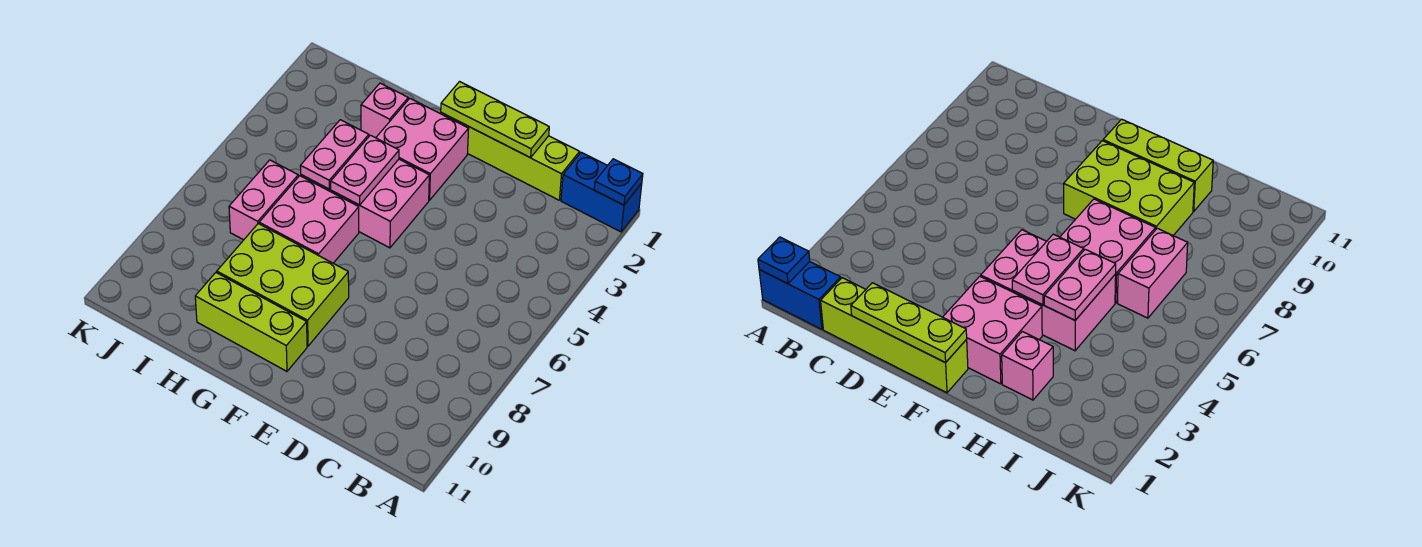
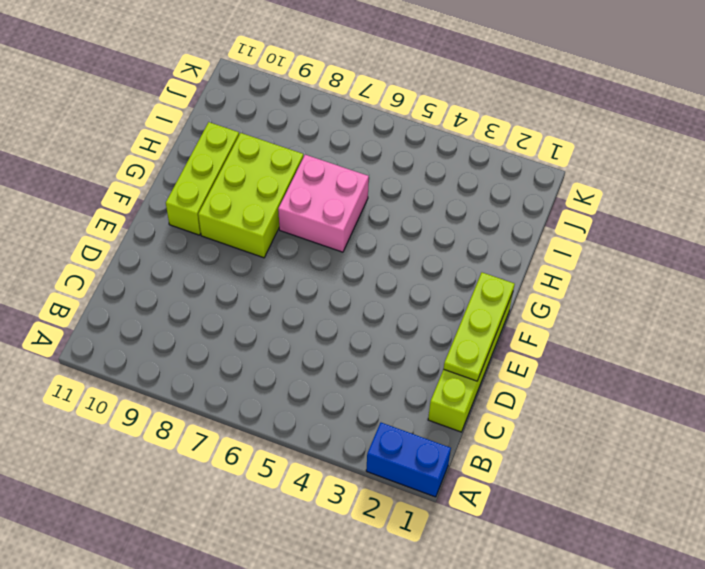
blue brick A1:A2 level 1 -> blue brick A1:B1 level 1
none -> pink brick F2:G3 level 1
none -> pink brick F4:H5 level 1
none -> pink brick H2 level 1

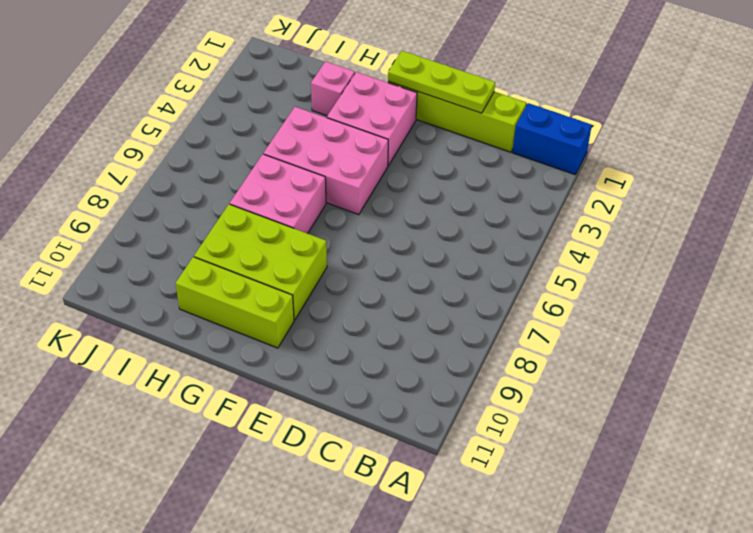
none -> pink brick I6:I7 level 1
none -> blue plate A1 level 2
none -> pink plate G4:G5 level 2

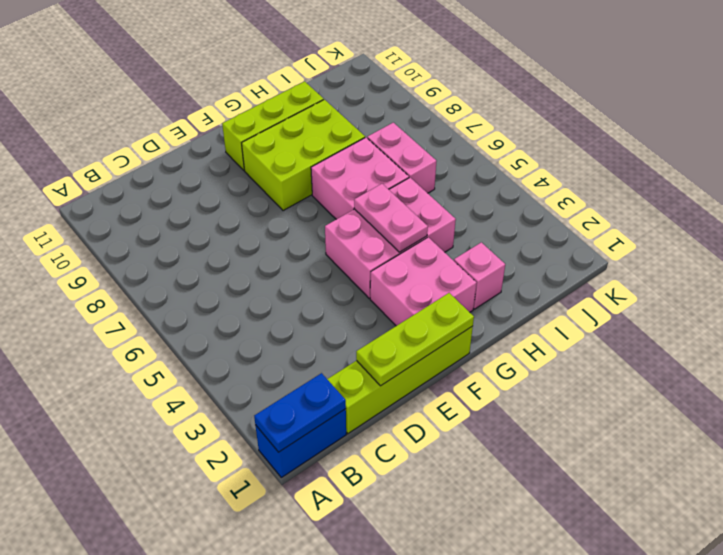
blue plate A1:B1 level 2 -> blue plate A1 level 2
none -> pink plate H4:H5 level 2

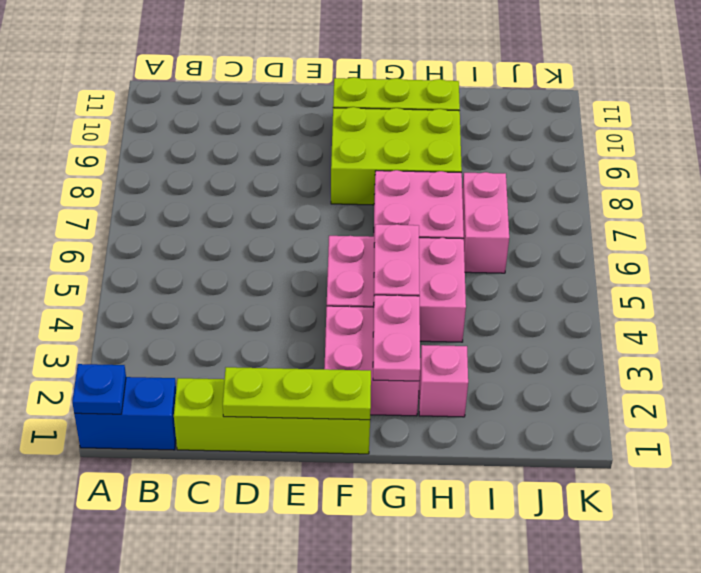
pink plate G2:G3 level 2 -> pink plate H4:H5 level 2

